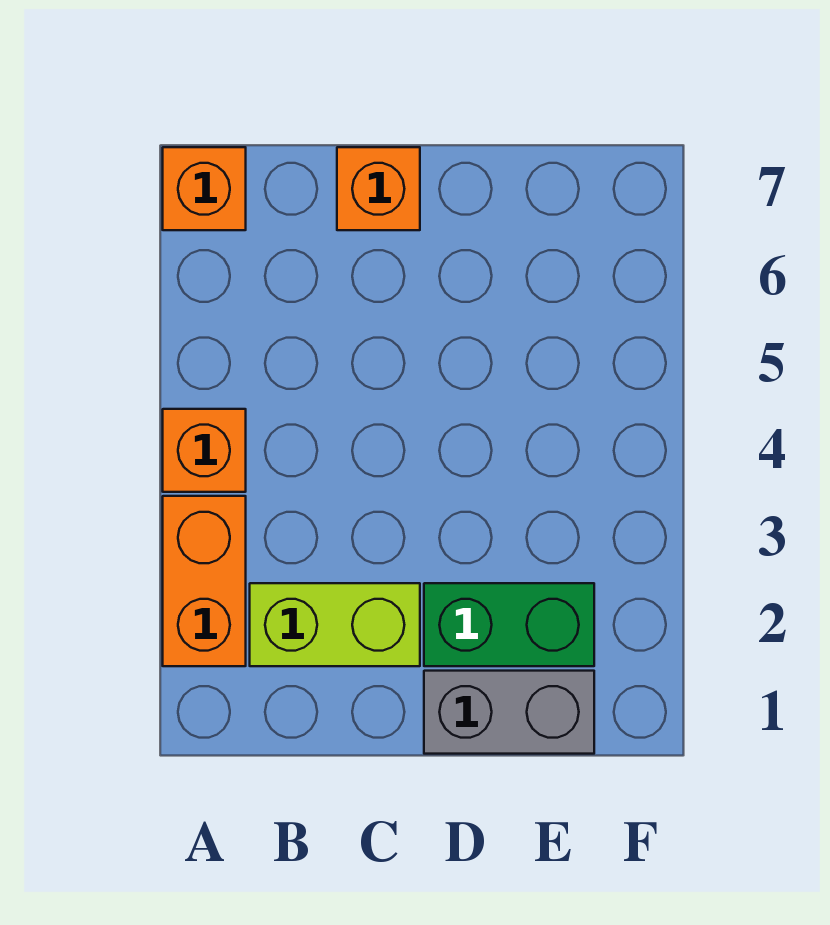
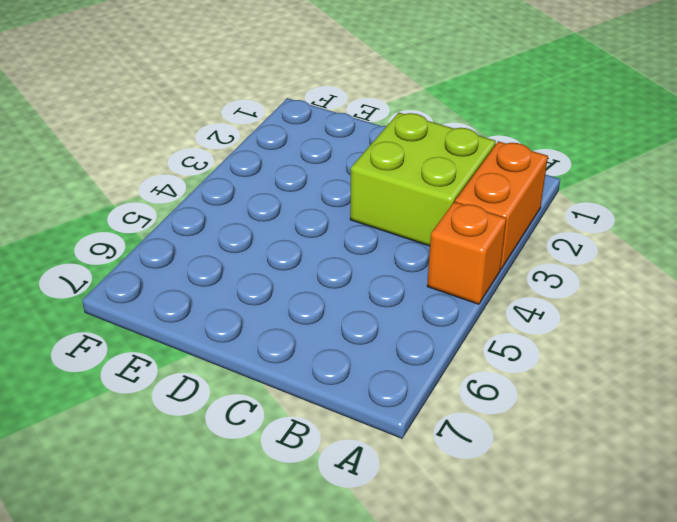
lime brick B2:C3 level 1 -> lime brick B2:C2 level 1
none -> orange brick A7 level 1
none -> orange brick C7 level 1

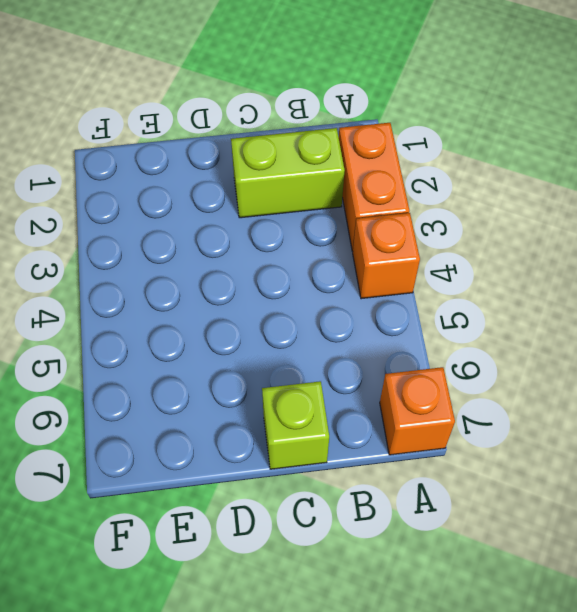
lime brick C7 level 1 -> orange brick C7 level 1
none -> grey brick D1:E1 level 1
none -> green brick D2:E2 level 1

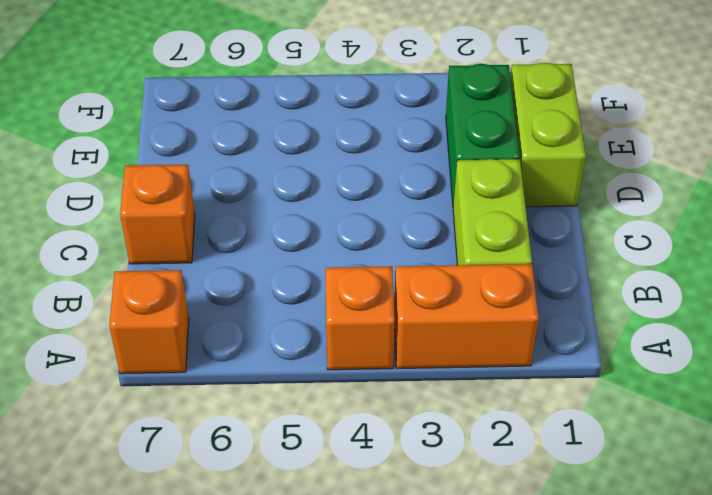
lime brick D1:E1 level 1 -> grey brick D1:E1 level 1

